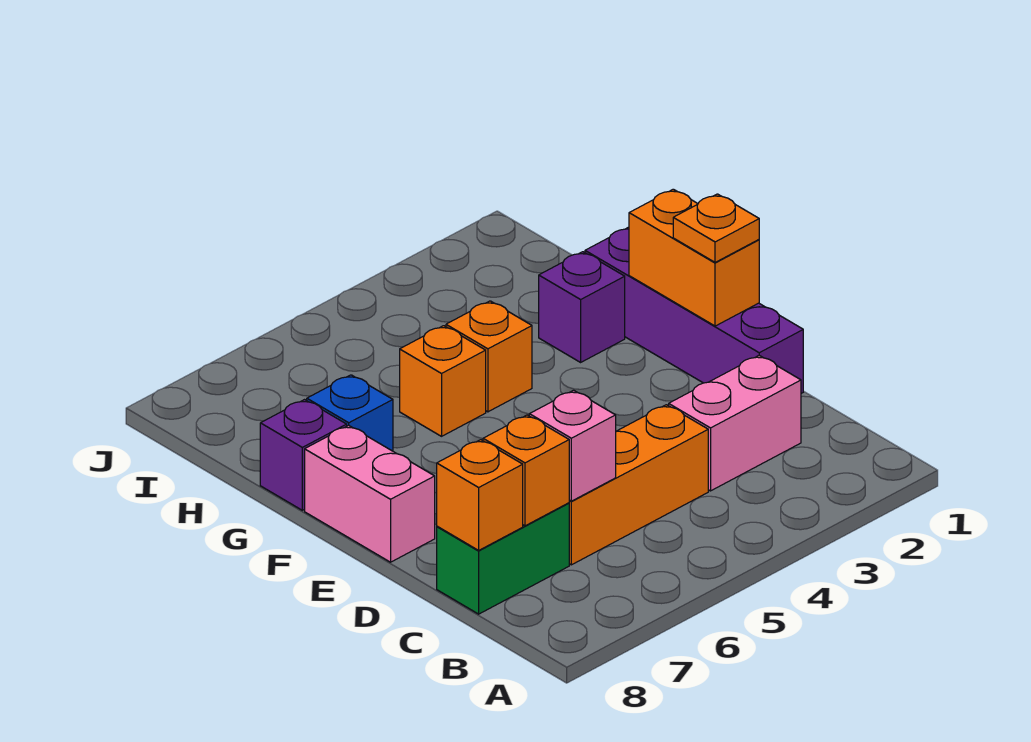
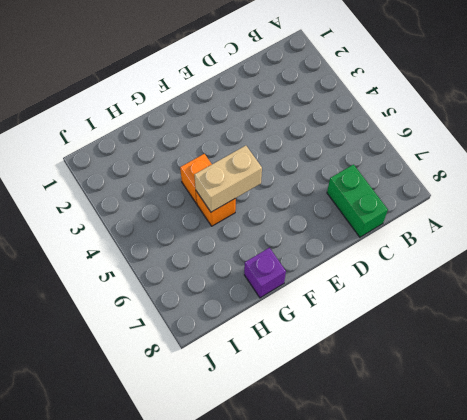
tan brick F5:G5 level 2 -> none
none -> pink brick C2:C3 level 1
none -> orange brick C4:C6 level 1
none -> purple brick D1:G1 level 1

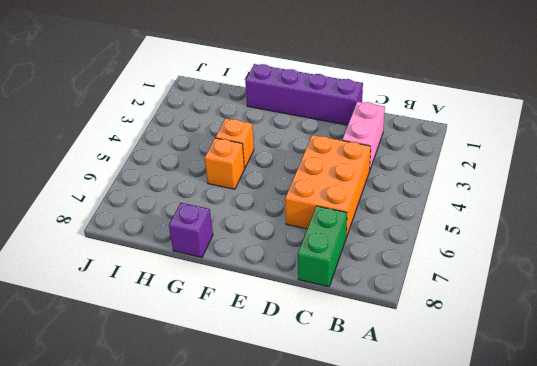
orange brick C4:D6 level 1 -> orange brick C4:C6 level 1
none -> pink brick E8:F8 level 1
none -> purple brick G2 level 1
none -> blue brick G7 level 1

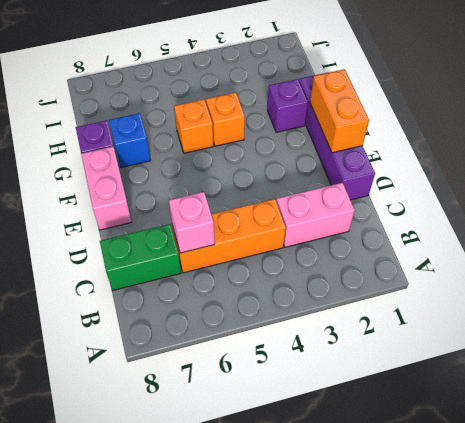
none -> orange brick C7 level 2
none -> orange brick C8 level 2
none -> orange plate E1 level 3

